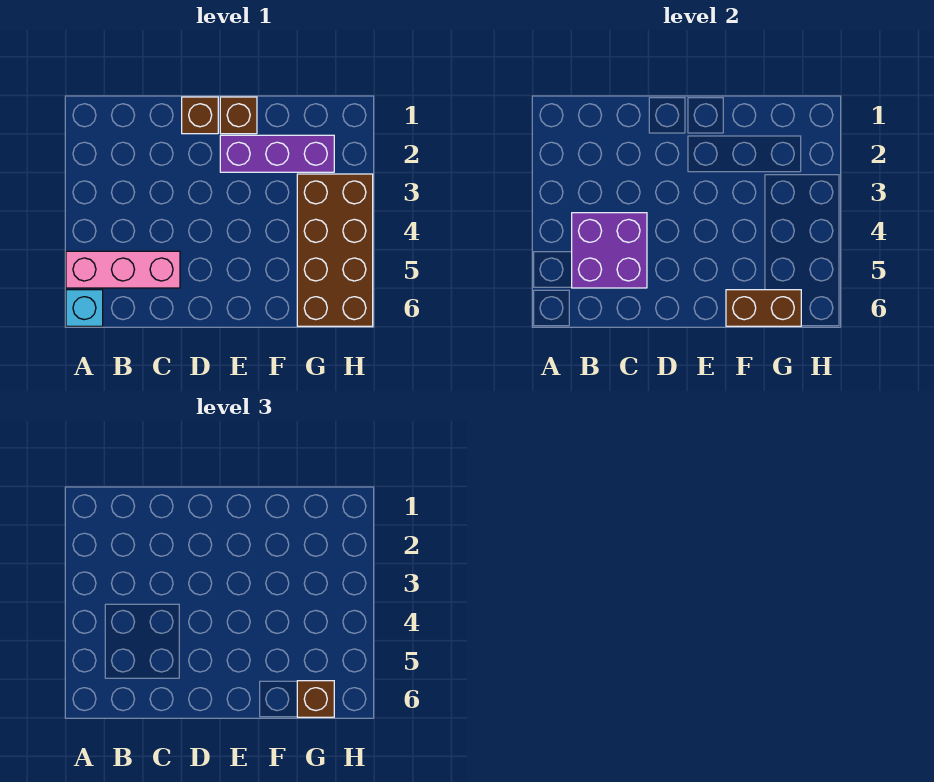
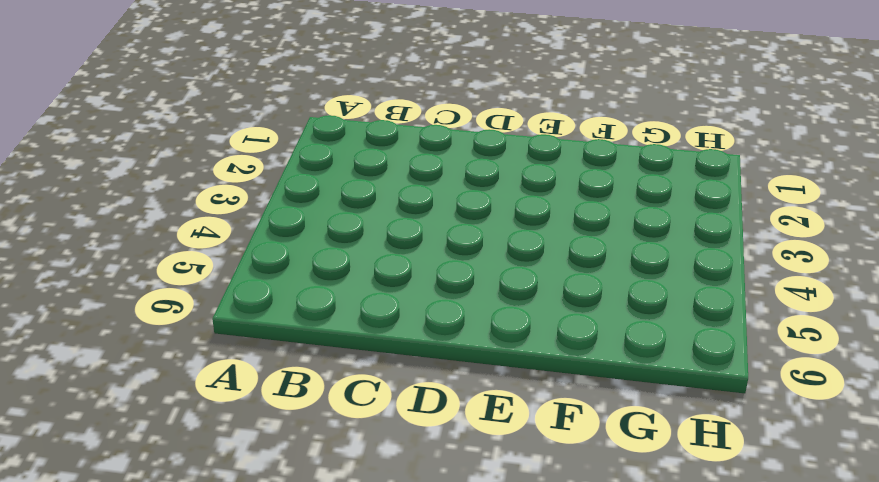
none -> pink brick A5:C5 level 1
none -> cyan brick A6 level 1

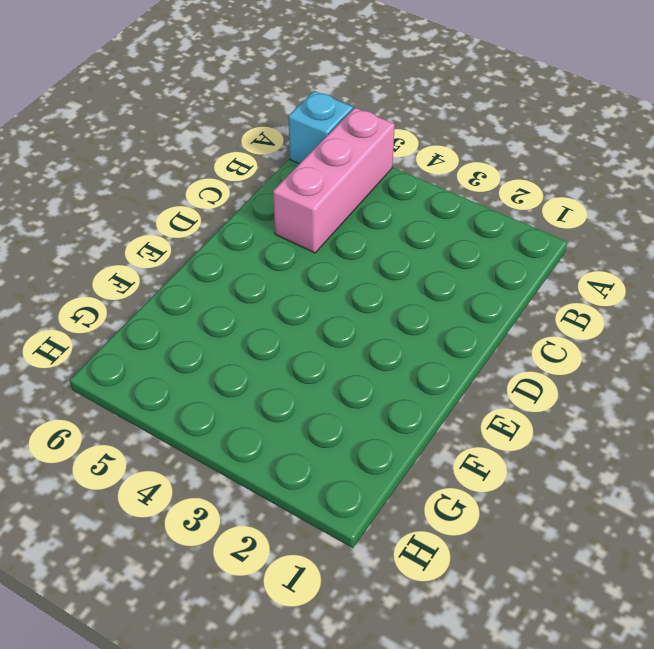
none -> brown brick D1 level 1
none -> brown brick E1 level 1

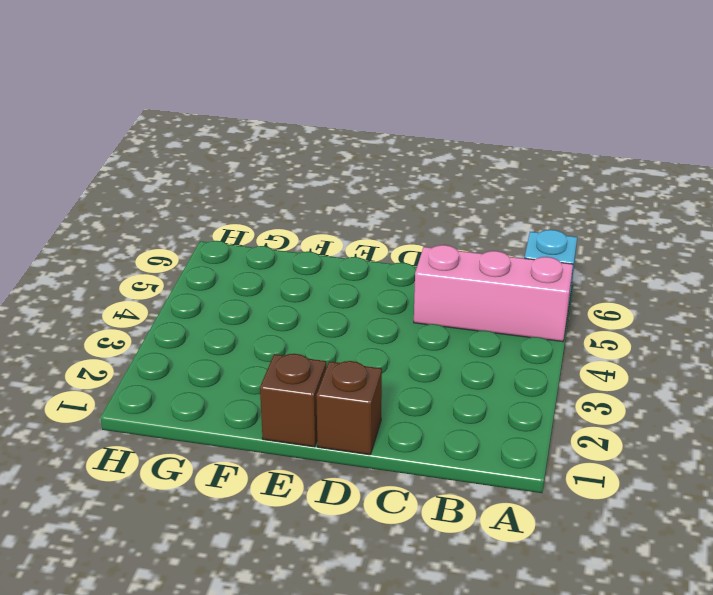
none -> purple brick E2:G2 level 1
none -> brown brick G3:H6 level 1

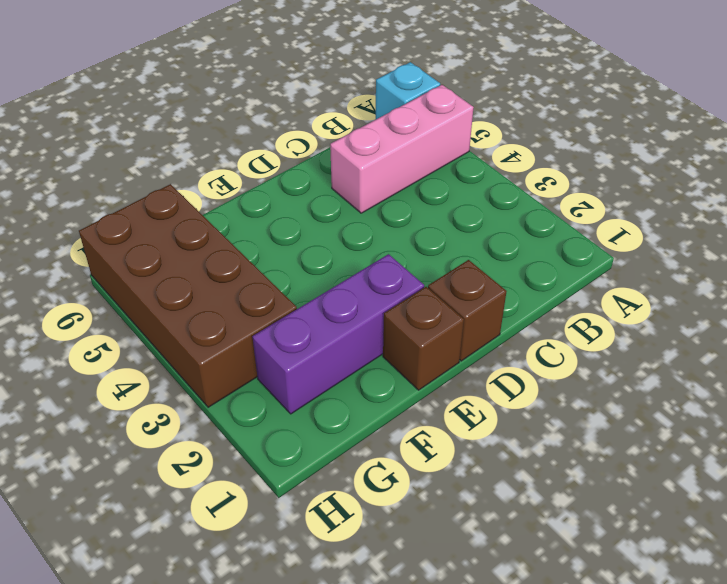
none -> purple brick B4:C5 level 2
none -> brown brick F6:G6 level 2

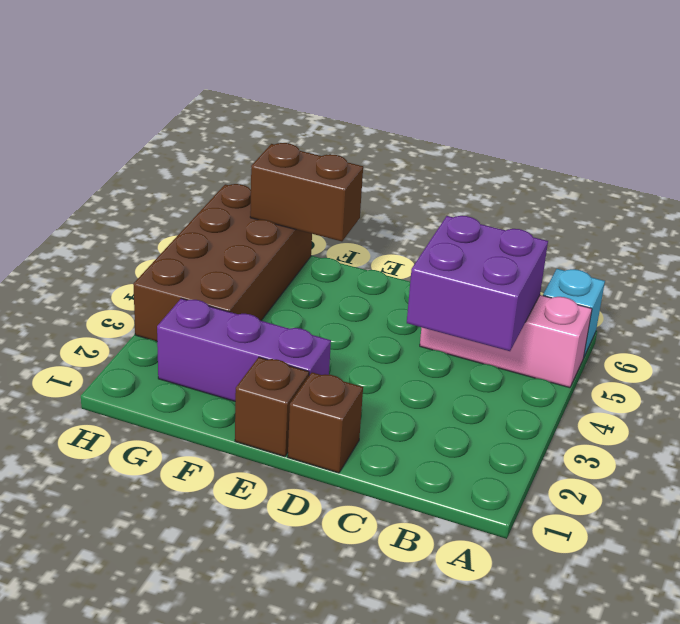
none -> brown brick G6 level 3

